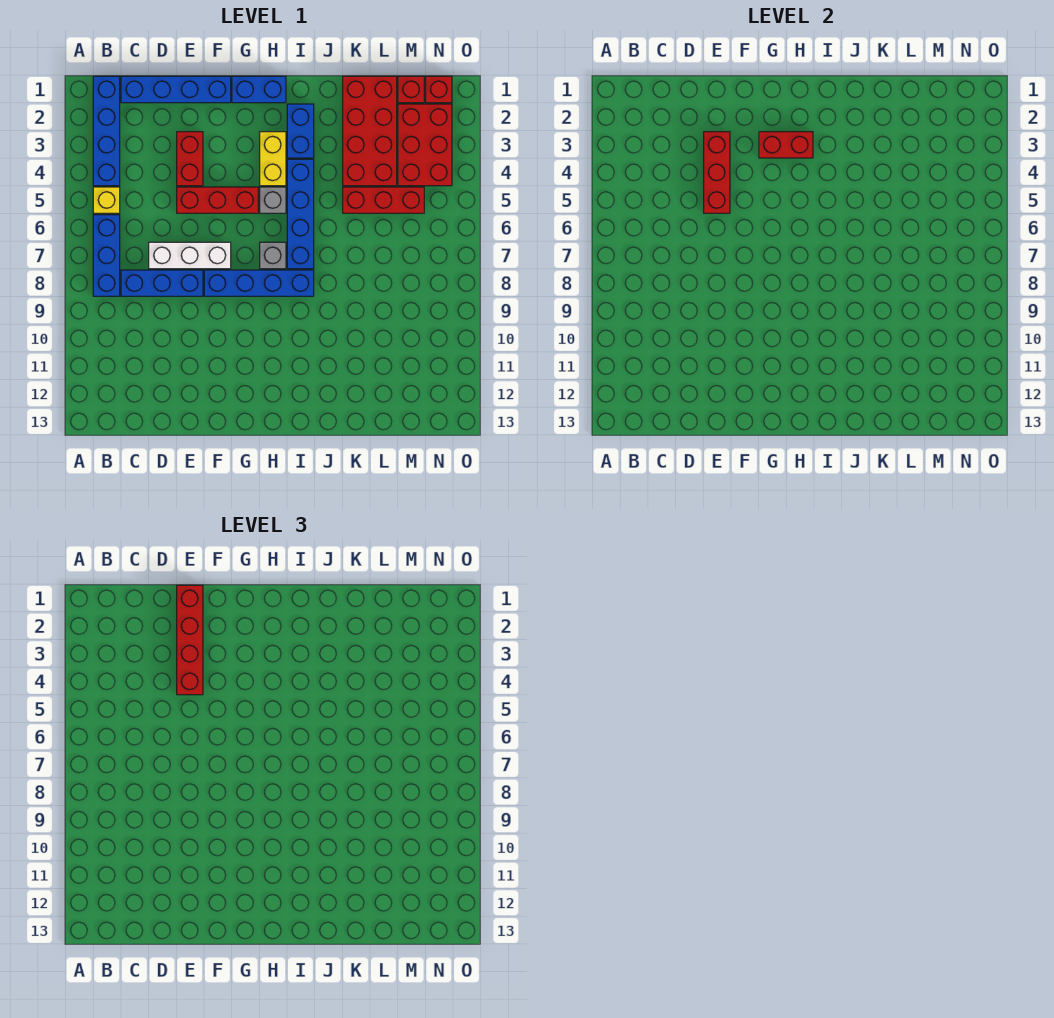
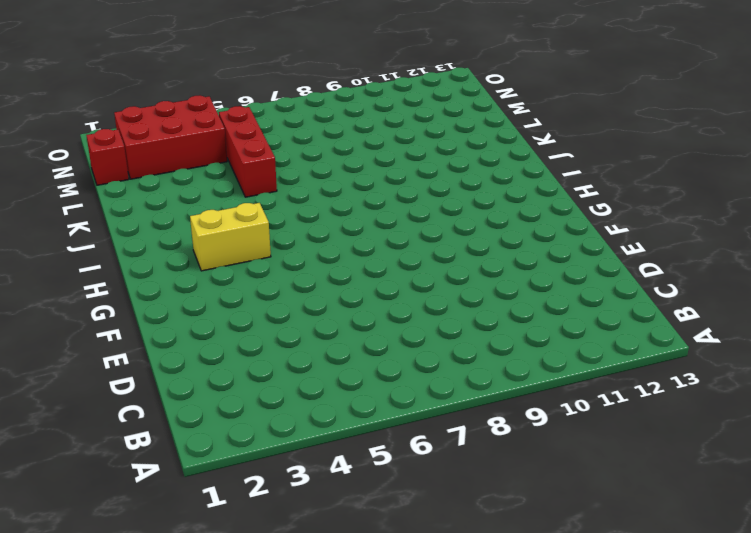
none -> blue brick B1:B4 level 1
none -> yellow brick B5 level 1
none -> blue brick B6:B8 level 1

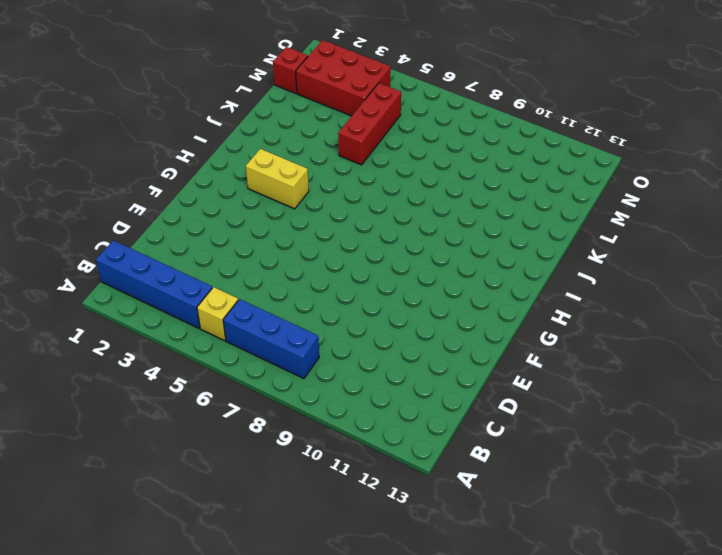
none -> blue brick C1:F1 level 1
none -> blue brick C8:E8 level 1
none -> white brick D7:F7 level 1

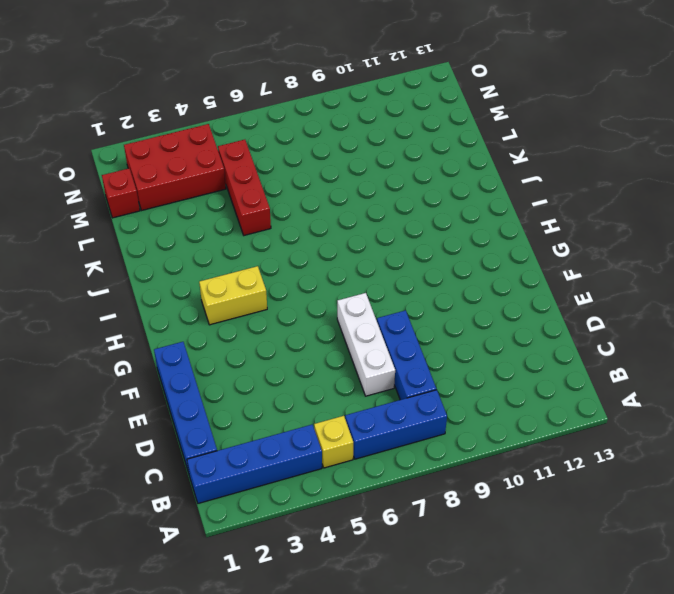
none -> red brick E3:E4 level 1
none -> red brick E5:G5 level 1
none -> blue brick F8:I8 level 1

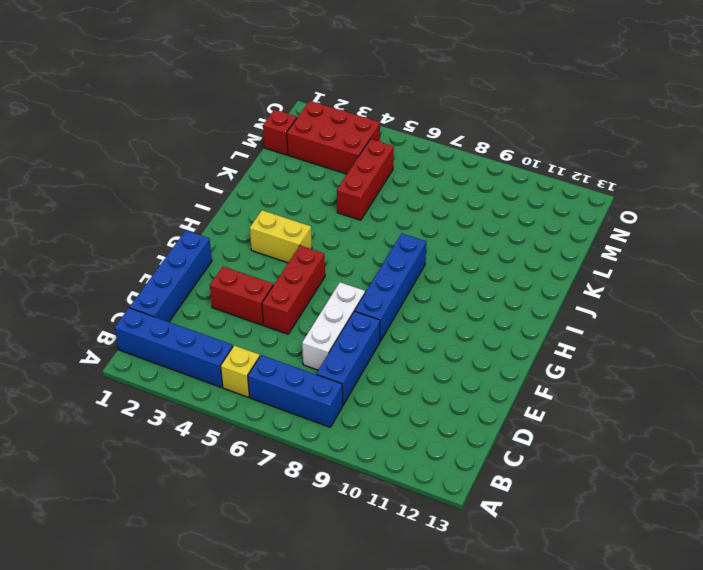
none -> blue brick G1:H1 level 1
none -> grey brick H5 level 1
none -> grey brick H7 level 1

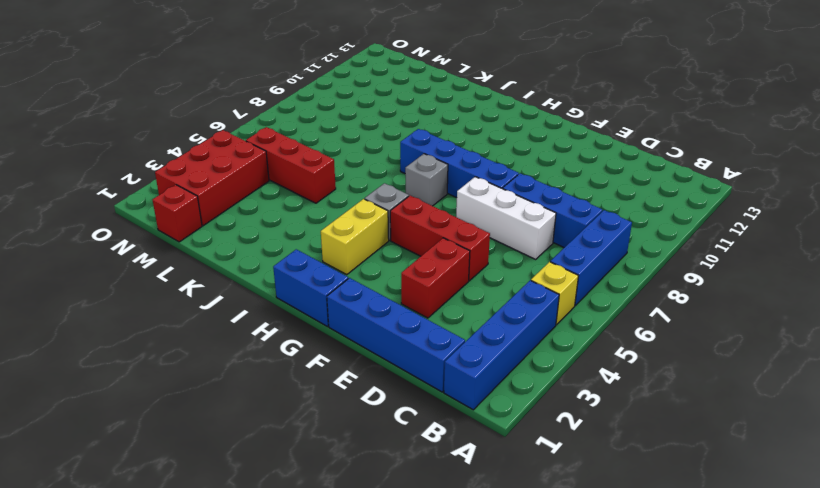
none -> blue brick I2:I3 level 1
none -> blue brick I4:I7 level 1
none -> red brick K1:L4 level 1

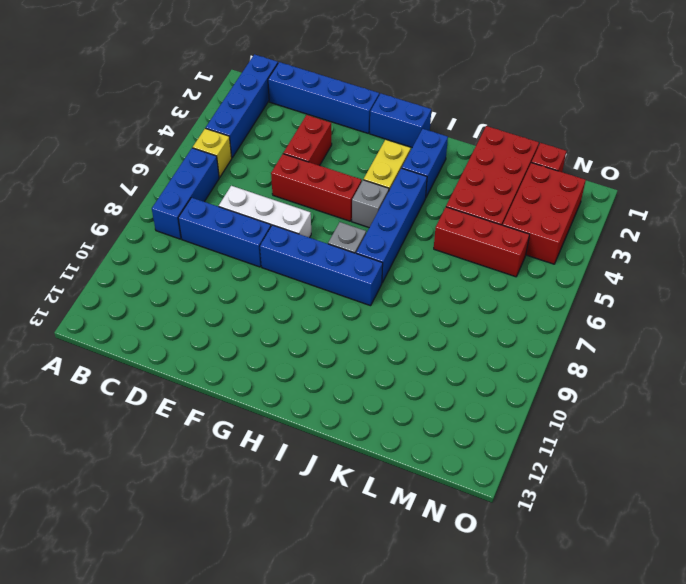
none -> red brick N1 level 1
none -> red brick E3:E5 level 2
none -> red brick G3:H3 level 2

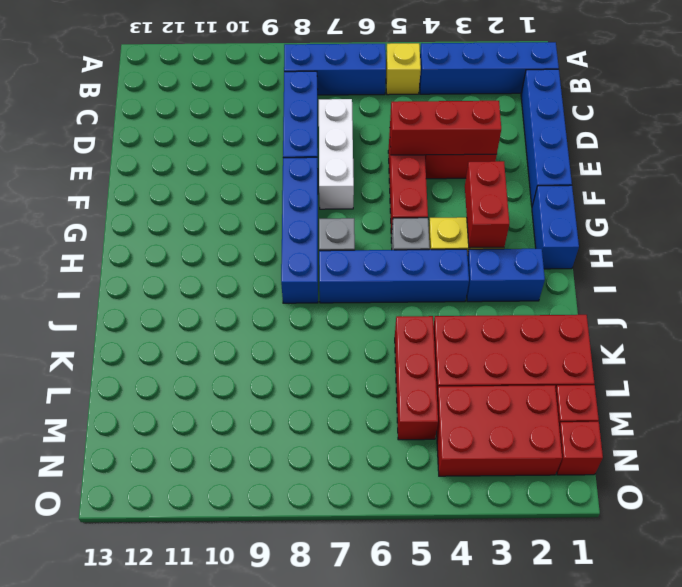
none -> red brick E1:E4 level 3

